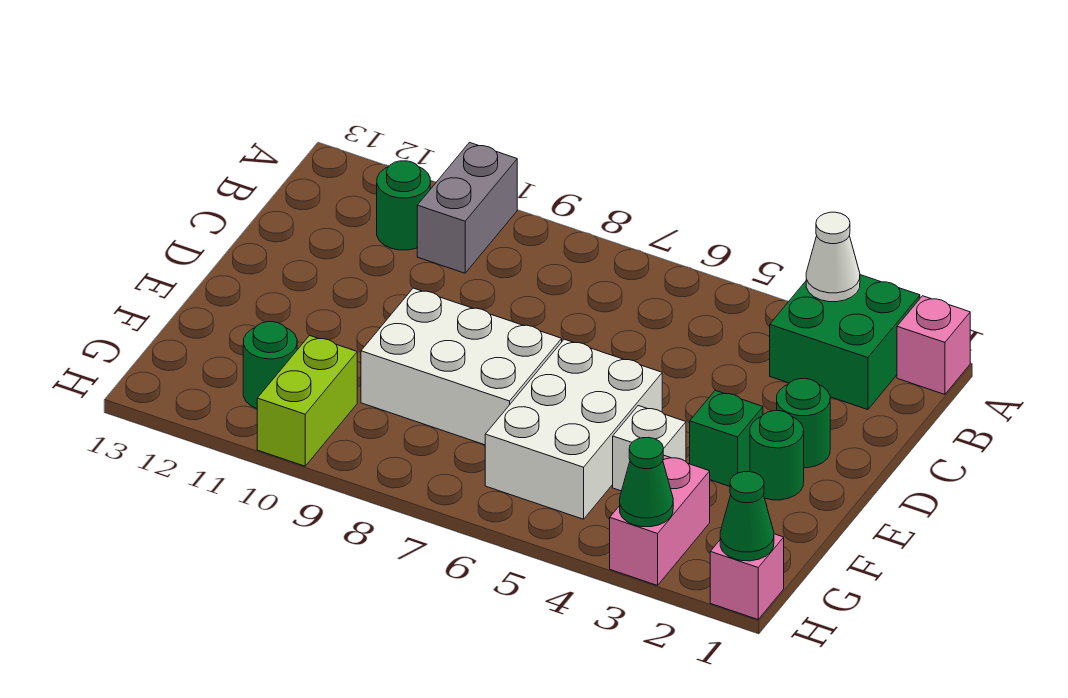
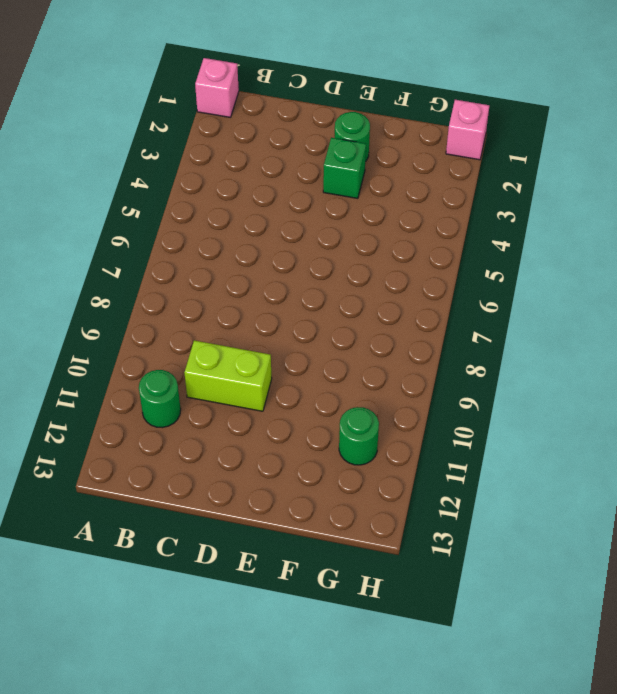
lime brick C10:D10 level 1 -> lime brick G10:H10 level 1
none -> green brick A2:B3 level 1
none -> grey brick A10:B10 level 1
none -> green round brick D2 level 1

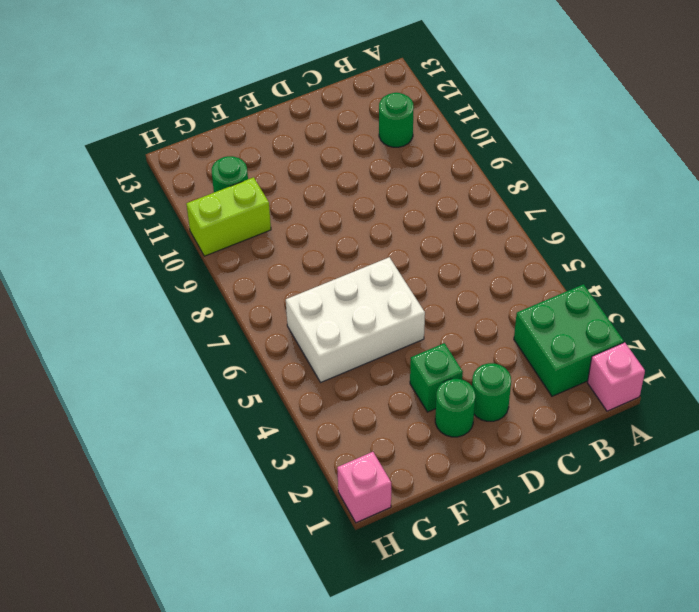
none -> grey brick A10:B10 level 1
none -> white brick E7:F9 level 1
none -> white brick F4 level 1

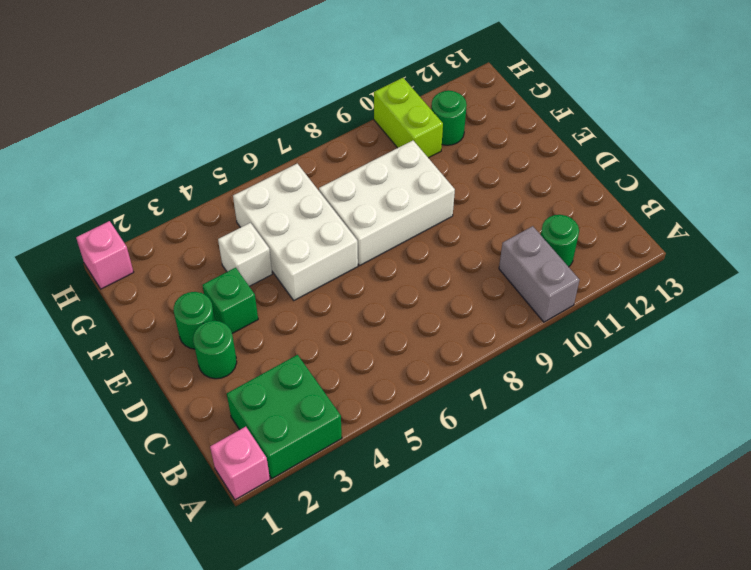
none -> pink brick G3:H3 level 1
none -> white cone A3 level 2
none -> green cone H1 level 2

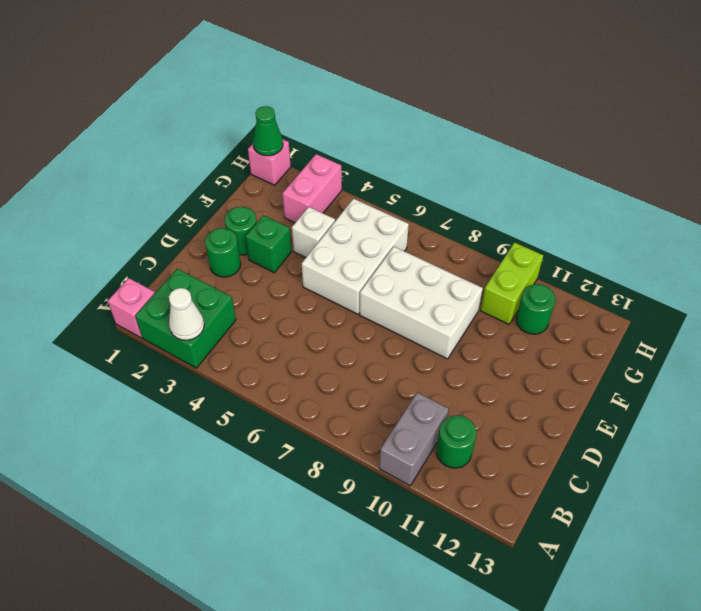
none -> green cone H3 level 2

